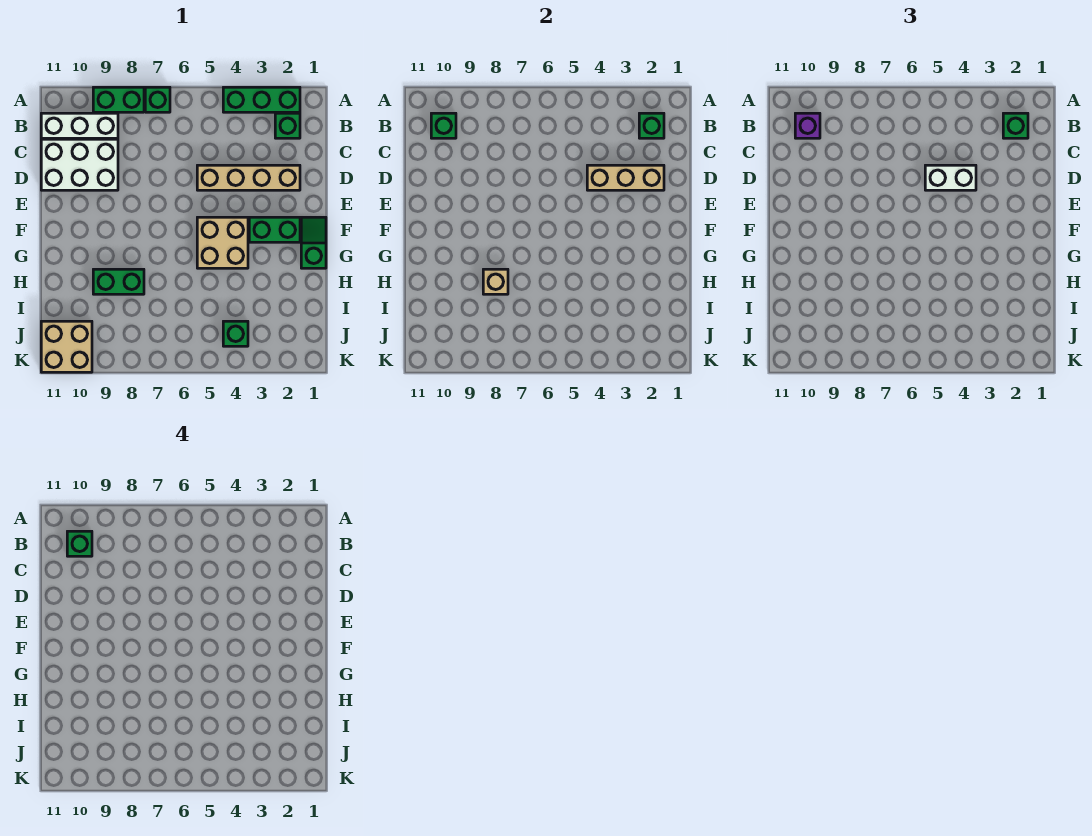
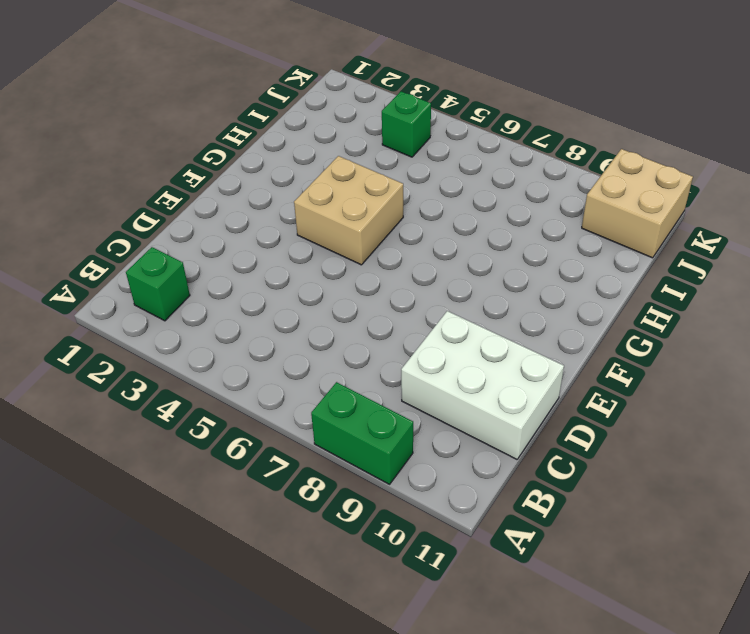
none -> green brick A2:A4 level 1
none -> green brick A7 level 1
none -> white brick B9:B11 level 1

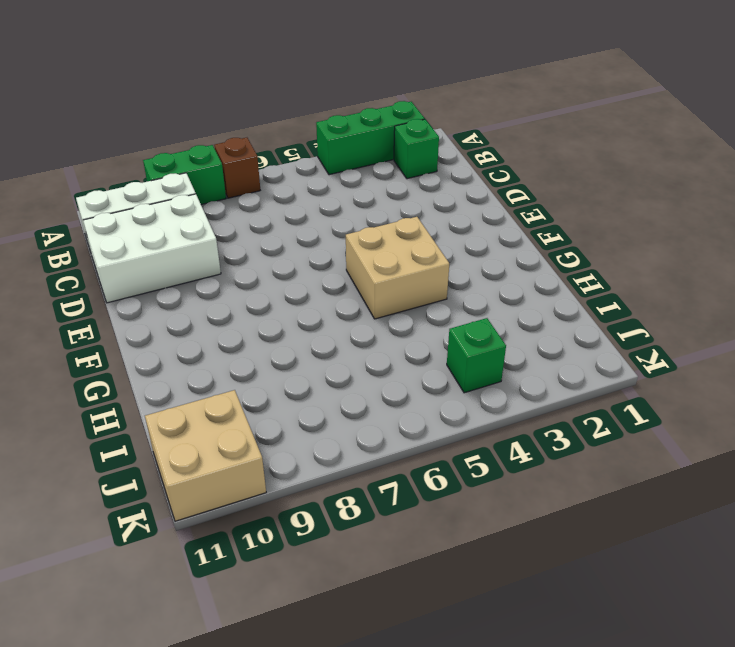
brown brick A7 level 1 -> green brick A7 level 1
none -> tan brick D2:D5 level 1
none -> green slope F1:G1 level 1 top G
none -> green brick F2:F3 level 1

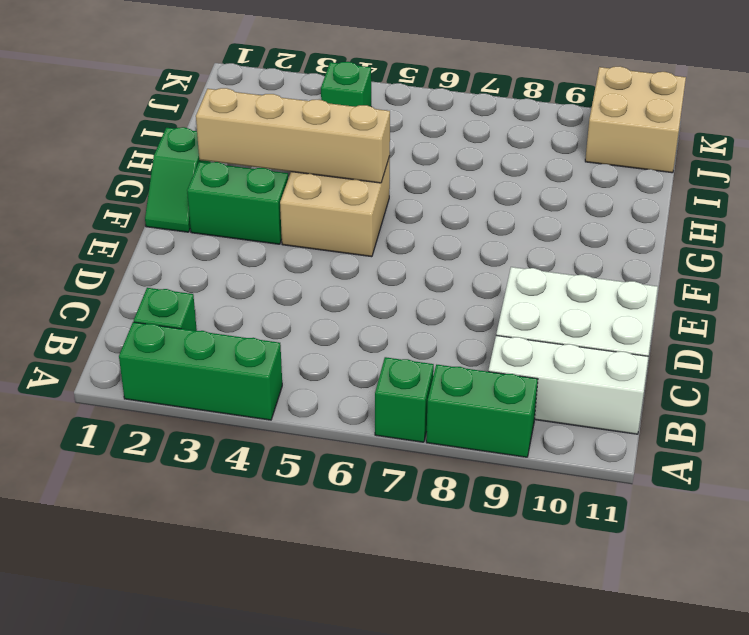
tan brick G2:G5 level 2 -> tan brick D2:D5 level 1
none -> green brick H8:H9 level 1
none -> green brick B2 level 2
none -> green brick B10 level 2

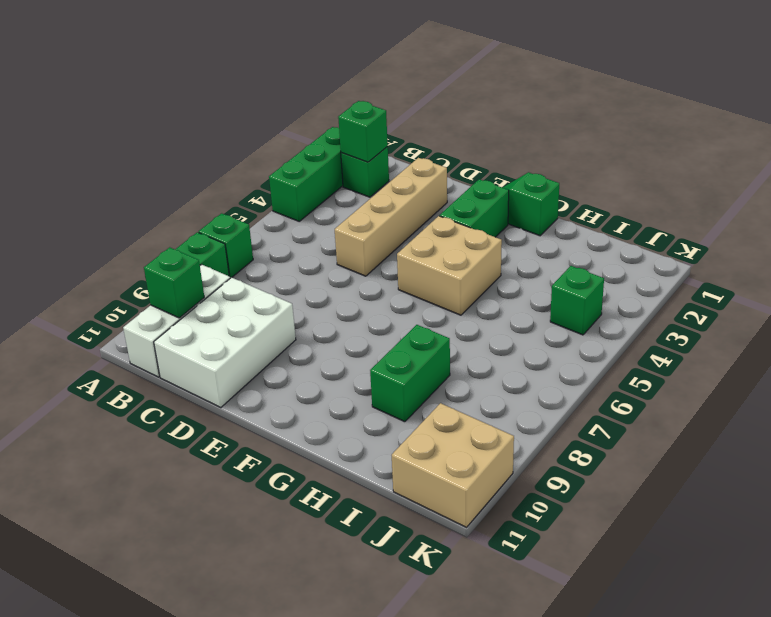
none -> tan brick D2:D4 level 2
none -> tan brick H8 level 2
none -> green brick B2 level 3

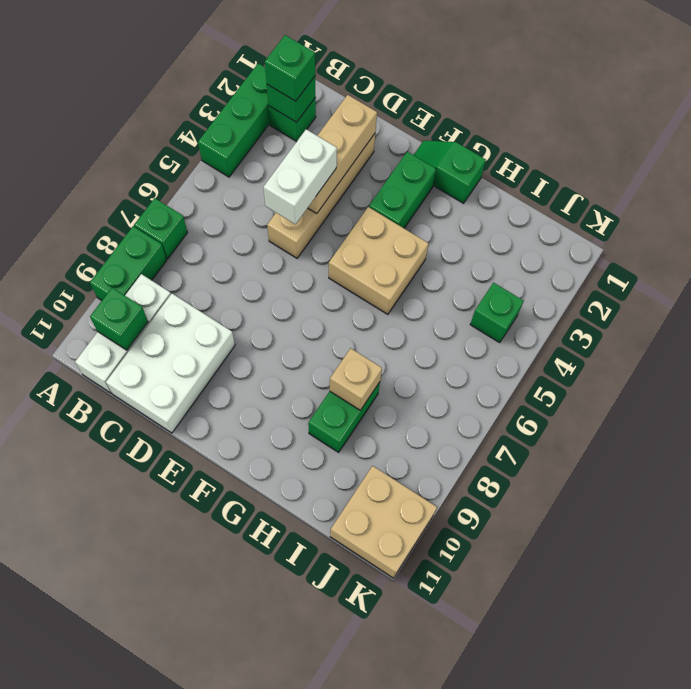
none -> purple brick B10 level 3
none -> green brick B10 level 4

